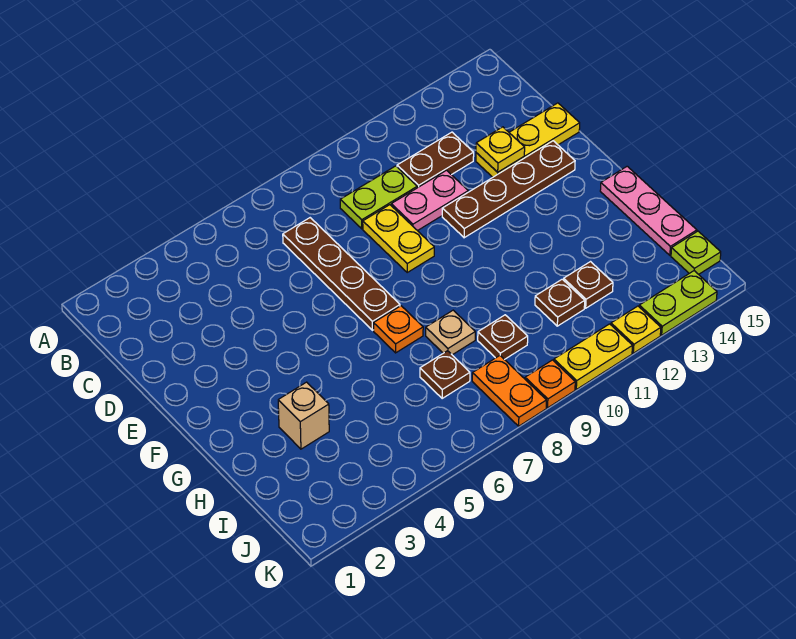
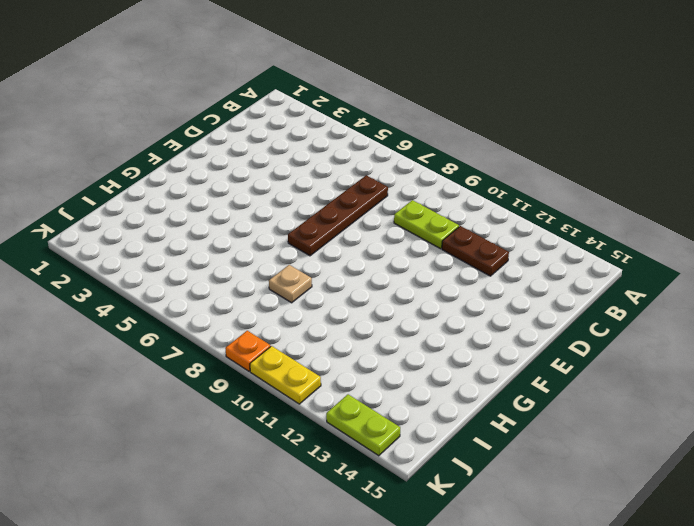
none -> yellow plate D9:E9 level 1
none -> pink plate D10:D11 level 1
none -> yellow plate D13:D15 level 1

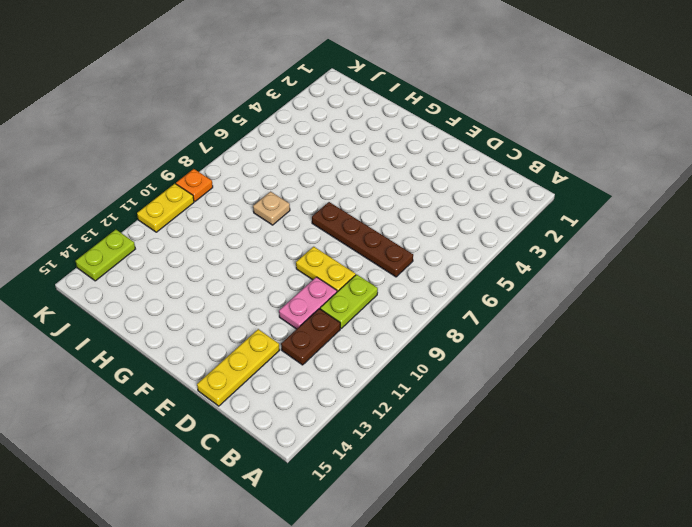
none -> brown plate E11:E14 level 1
none -> orange plate G7 level 1
none -> pink plate G15:I15 level 1

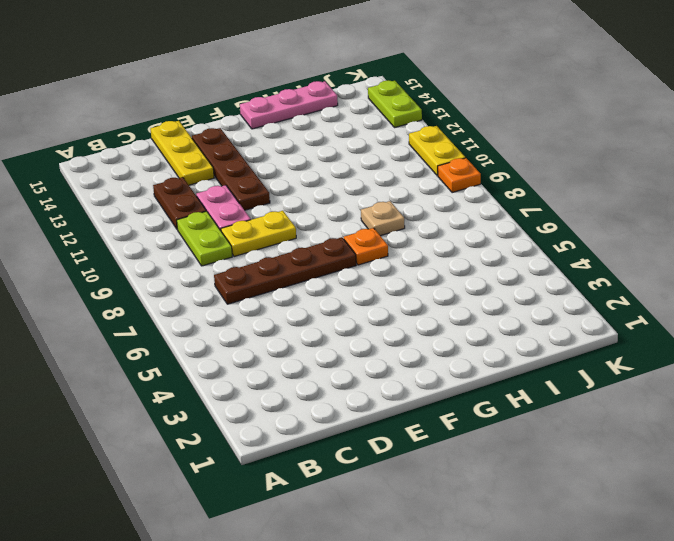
none -> tan brick H3 level 1
none -> brown plate I7 level 1
none -> brown plate I9 level 1

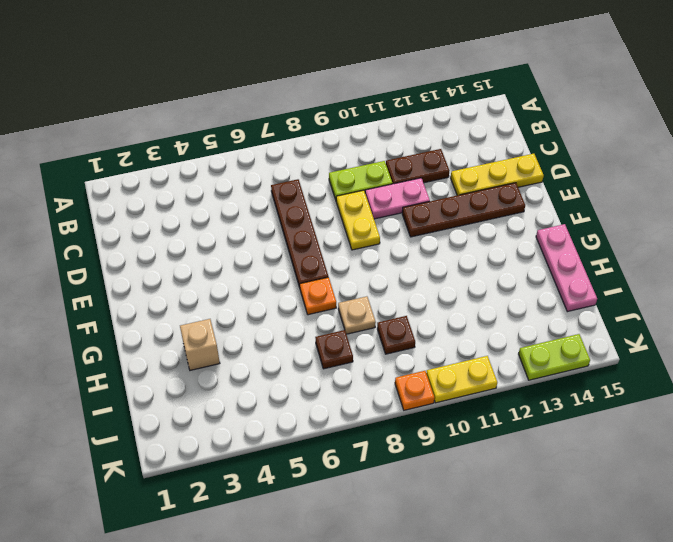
none -> brown plate I11 level 1
none -> brown plate I12 level 1
none -> orange plate J8:K8 level 1

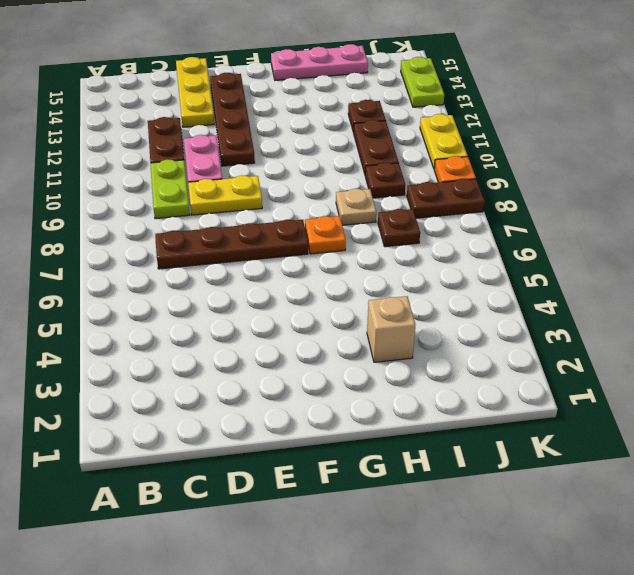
brown plate I10:I11 level 1 -> brown plate I11 level 1
brown plate J8:K8 level 1 -> orange plate J8:K8 level 1
none -> lime plate J15 level 1
none -> yellow plate K12 level 1
none -> yellow plate D13 level 2

